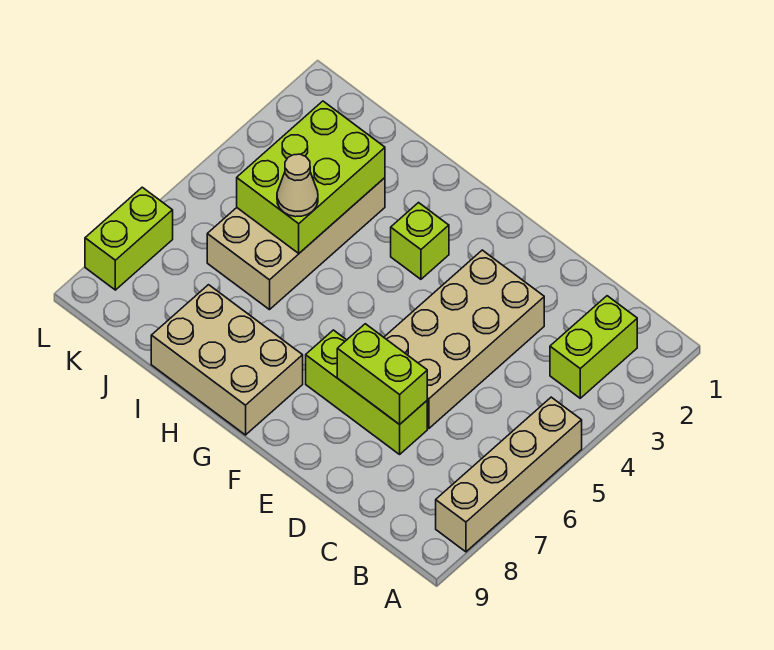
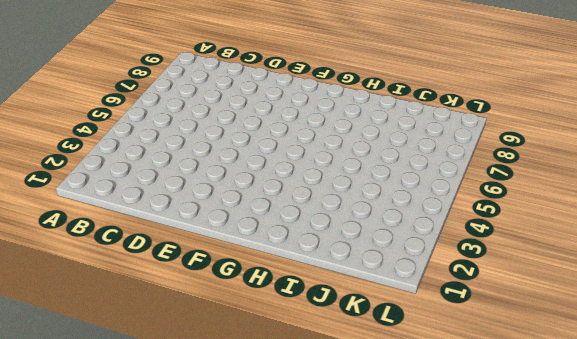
none -> tan brick A5:A8 level 1
none -> lime brick B2:B3 level 1

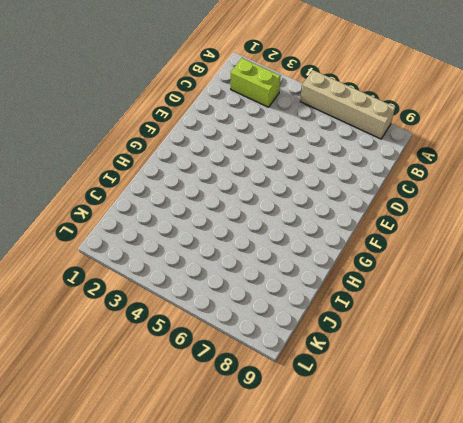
none -> tan brick D3:E6 level 1
none -> lime brick D7:F7 level 1

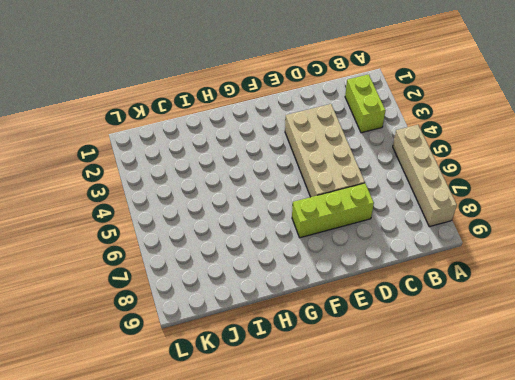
none -> lime brick G3 level 1
none -> tan brick G8:I9 level 1

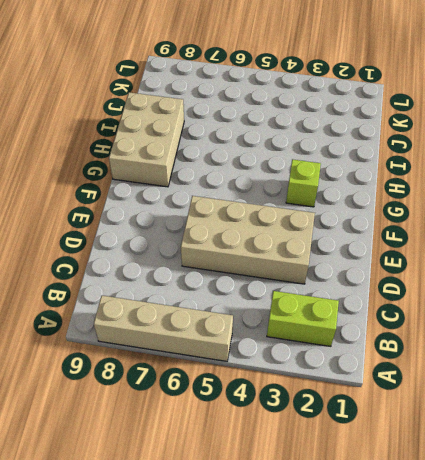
none -> lime brick D7:F7 level 1
none -> tan brick I3:J6 level 1

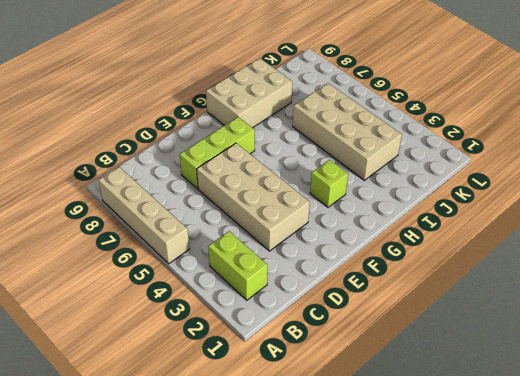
none -> lime brick L7:L8 level 1
none -> lime brick D7:E7 level 2

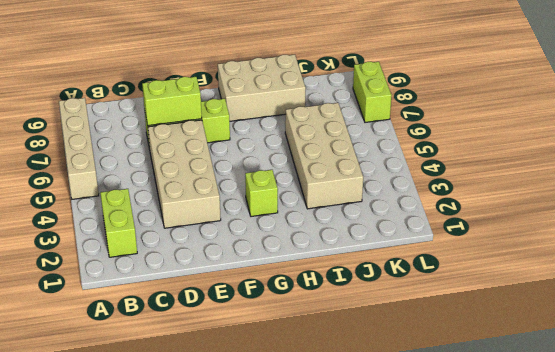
none -> lime brick I3:J5 level 2
none -> tan cone I5 level 3

